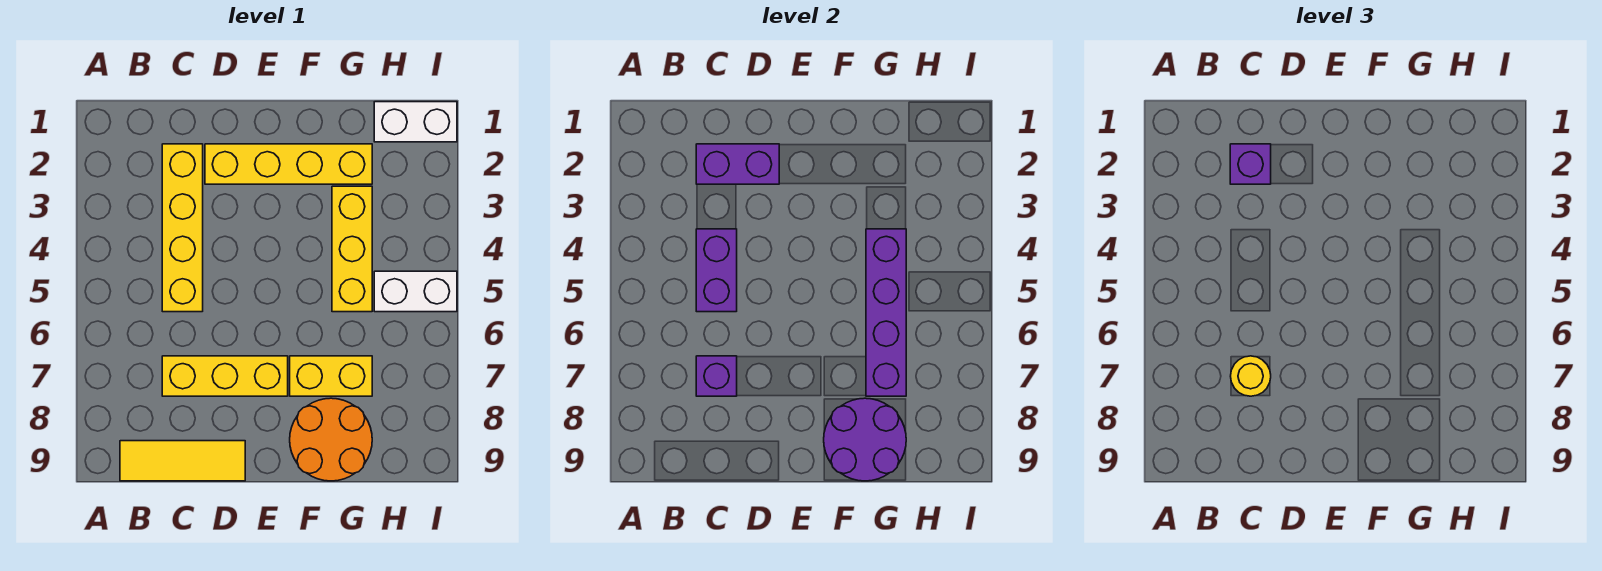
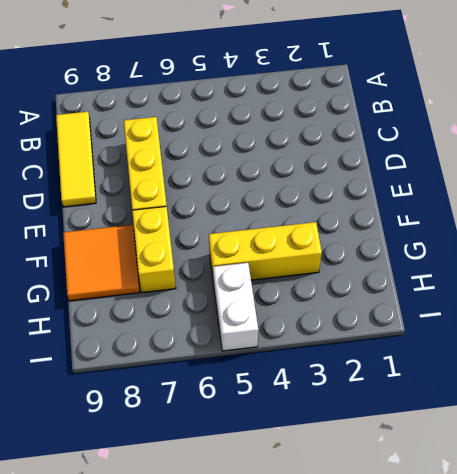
orange tile F8:G9 level 1 -> orange round brick F8:G9 level 1
none -> yellow brick C2:C5 level 1
none -> yellow brick D2:G2 level 1
none -> white brick H1:I1 level 1

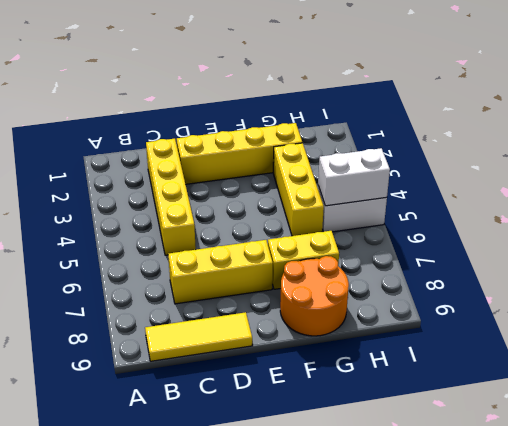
white brick H5:I5 level 2 -> white brick H1:I1 level 1
none -> purple brick C2:D2 level 2
none -> purple brick C4:C5 level 2
none -> purple brick C7 level 2

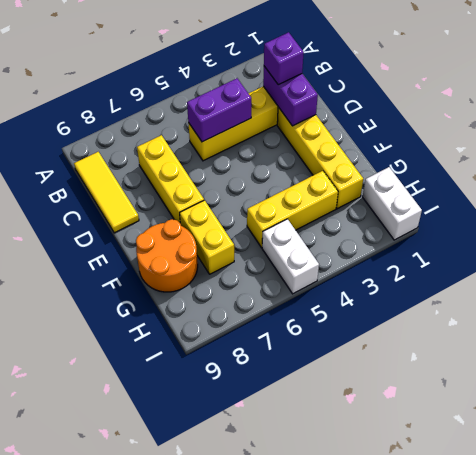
none -> purple brick C7 level 2
none -> purple round brick F8:G9 level 2
none -> purple brick G4:G7 level 2

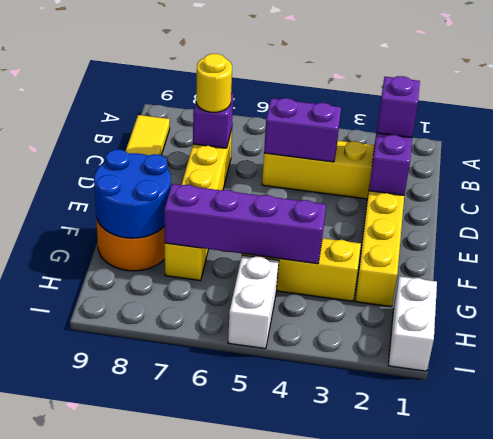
blue round brick F8:G9 level 2 -> purple round brick F8:G9 level 2

